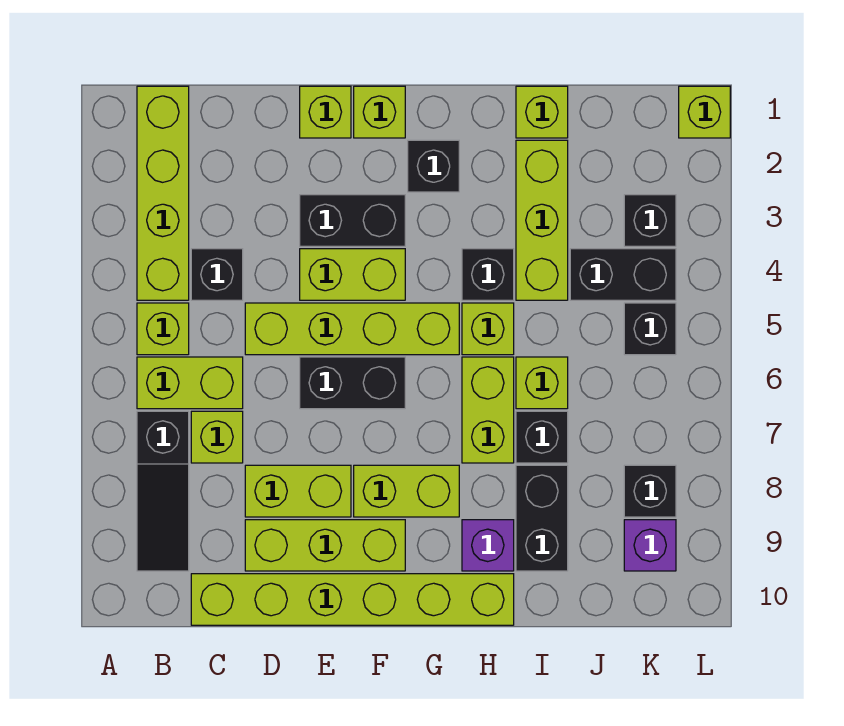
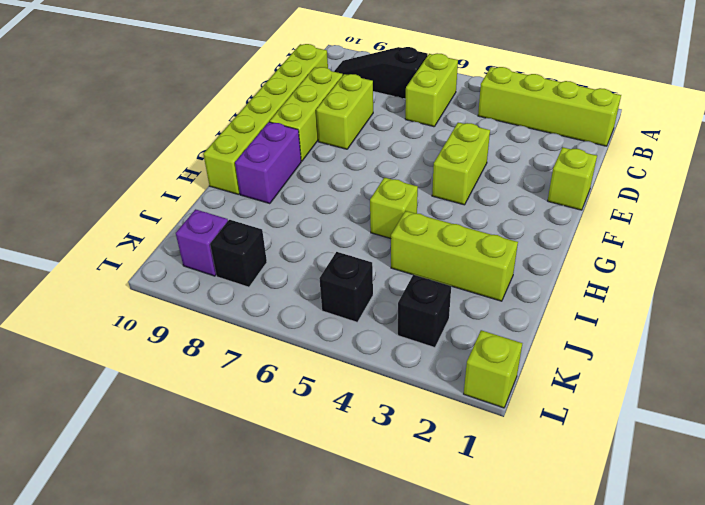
purple brick G9:H9 level 1 -> purple brick H9 level 1
none -> lime brick B5 level 1
none -> black brick C4 level 1
none -> lime brick C7 level 1
none -> lime brick D5:G5 level 1

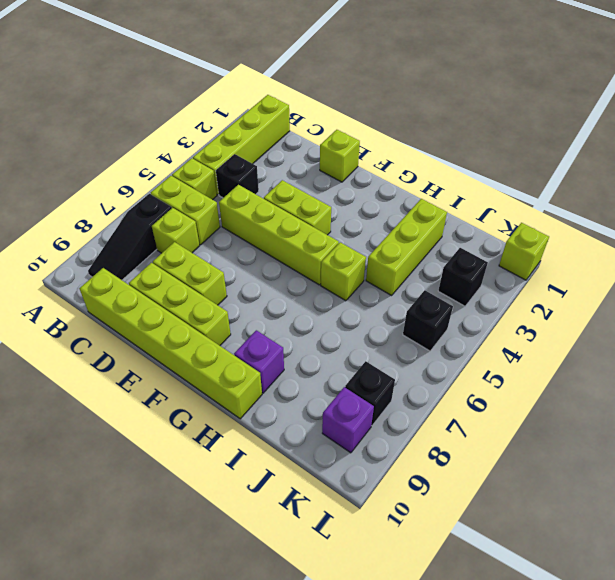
none -> black brick E3:F3 level 1
none -> black brick E6:F6 level 1
none -> lime brick F1 level 1
none -> lime brick F8:G8 level 1

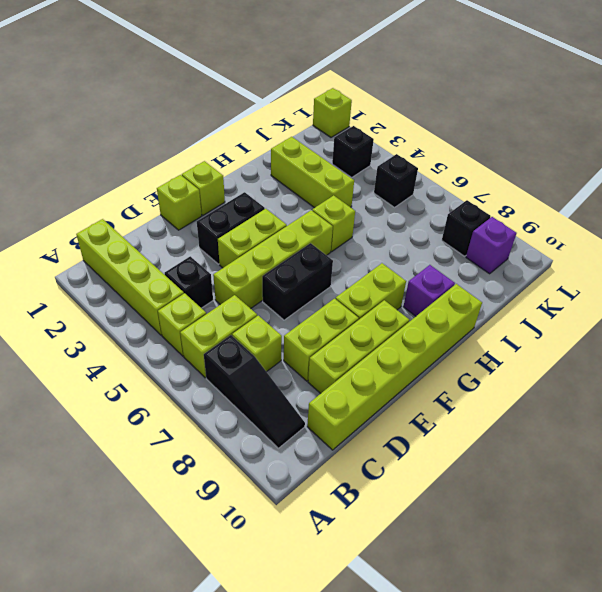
none -> black brick G2 level 1
none -> black brick H4 level 1
none -> lime brick H6:H7 level 1
none -> lime brick I1 level 1

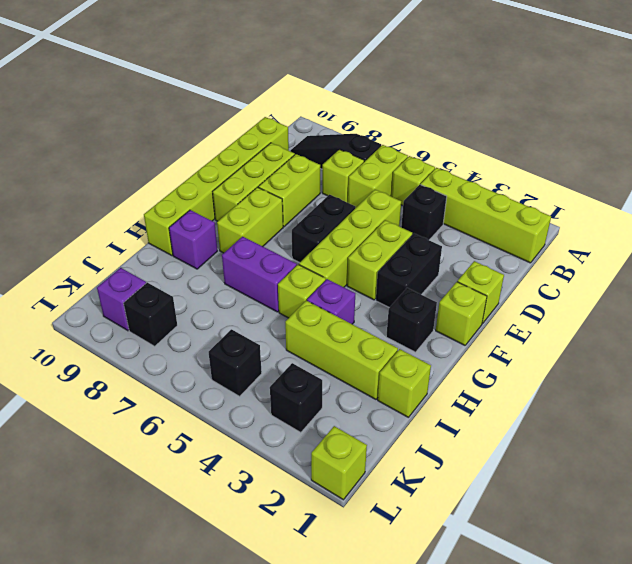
purple brick H4 level 1 -> black brick H4 level 1
purple brick H6:H7 level 1 -> lime brick H6:H7 level 1
none -> lime brick I6 level 1
none -> black brick I7 level 1
none -> black brick I8:I9 level 1
none -> black brick J4:K4 level 1

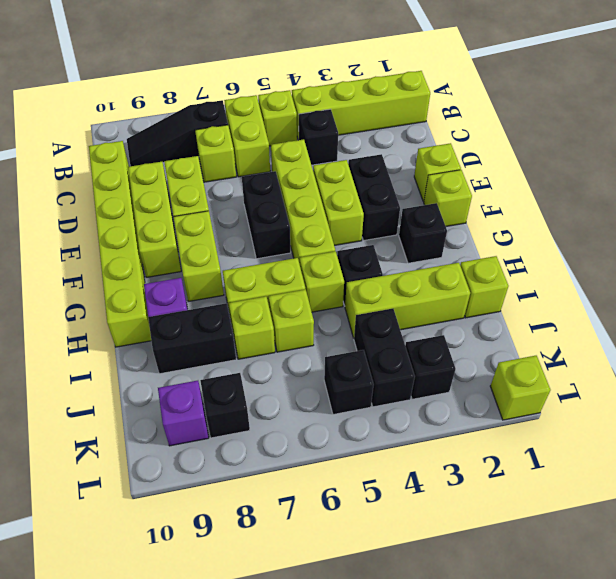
lime brick I7 level 1 -> black brick I7 level 1

